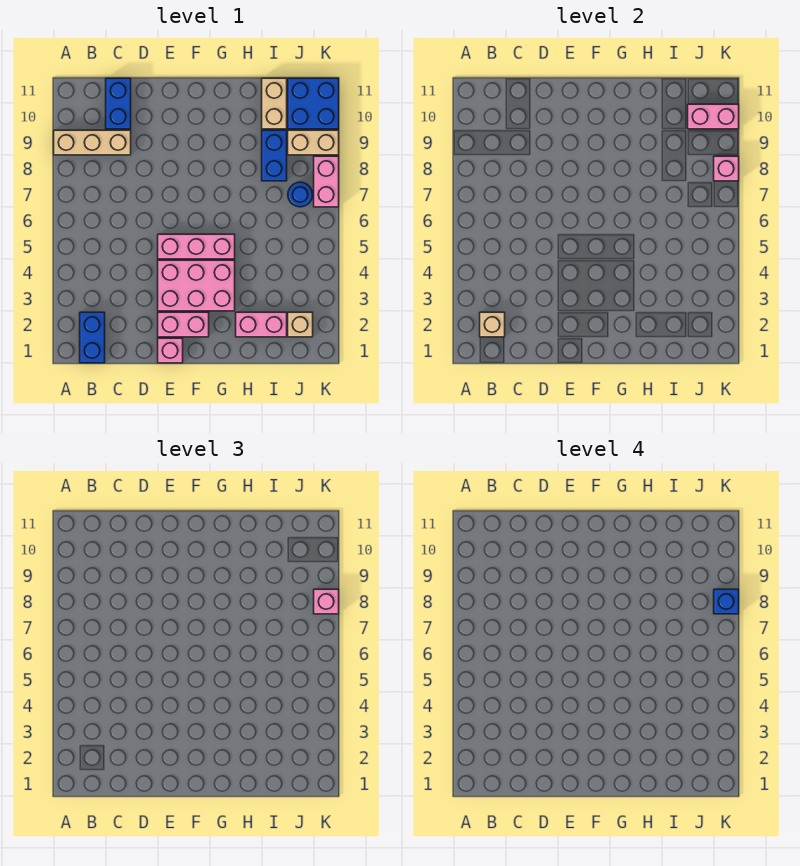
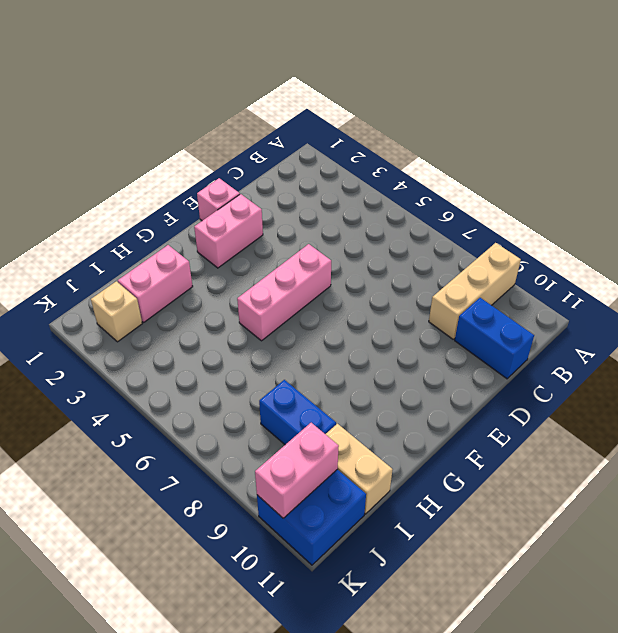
none -> blue brick B1:B2 level 1
none -> pink brick E3:G4 level 1
none -> blue round brick J7 level 1

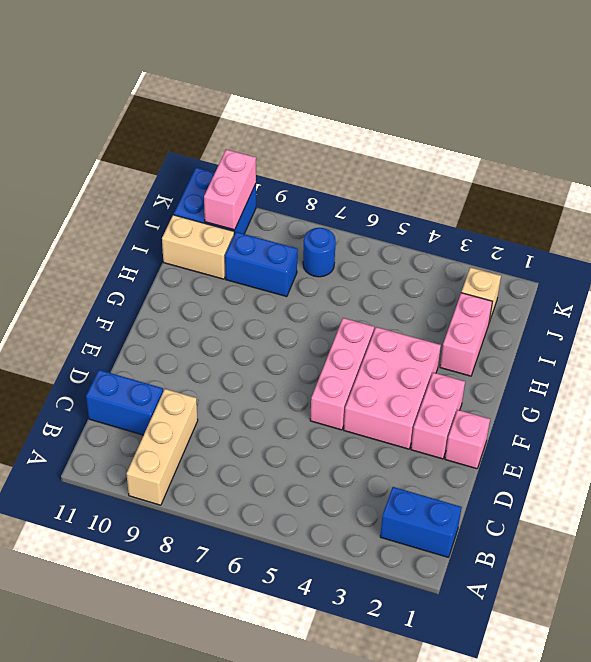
none -> tan brick J9:K9 level 1
none -> pink brick K7:K8 level 1
none -> tan brick B2 level 2

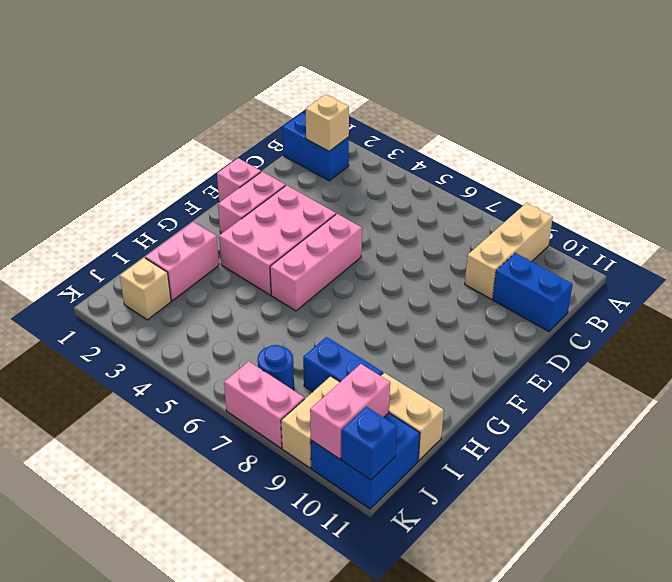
blue brick K11 level 2 -> blue brick K8 level 4
none -> pink brick K8 level 2
none -> pink brick K8 level 3

